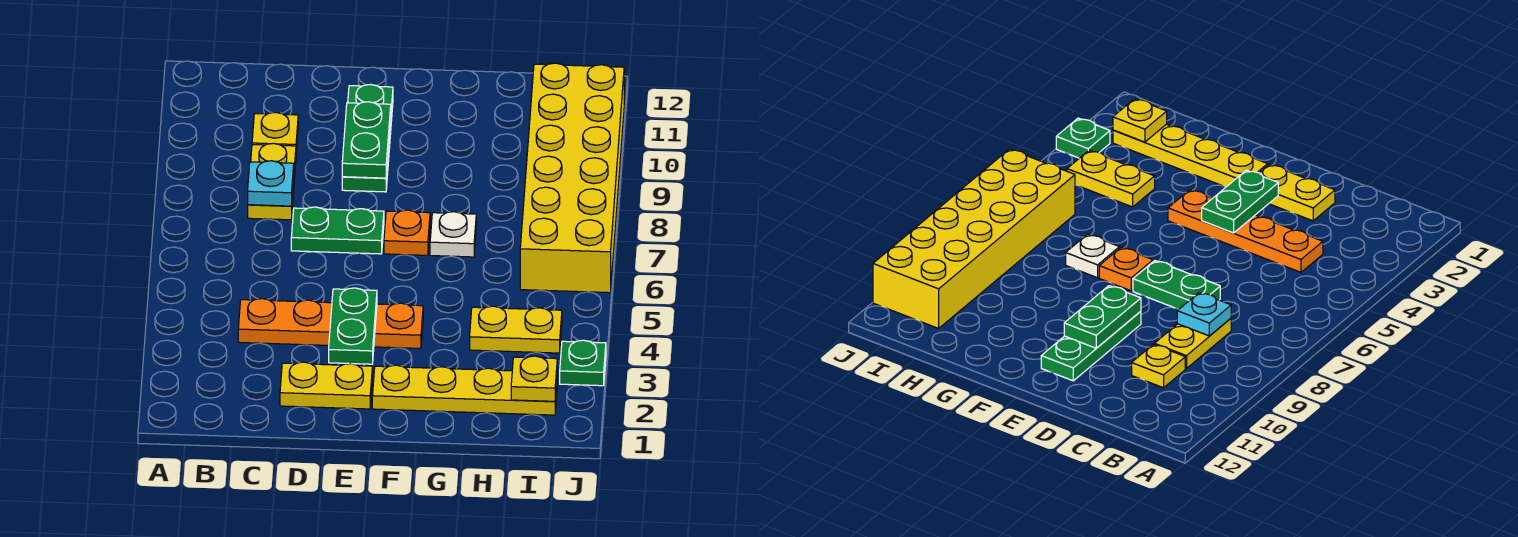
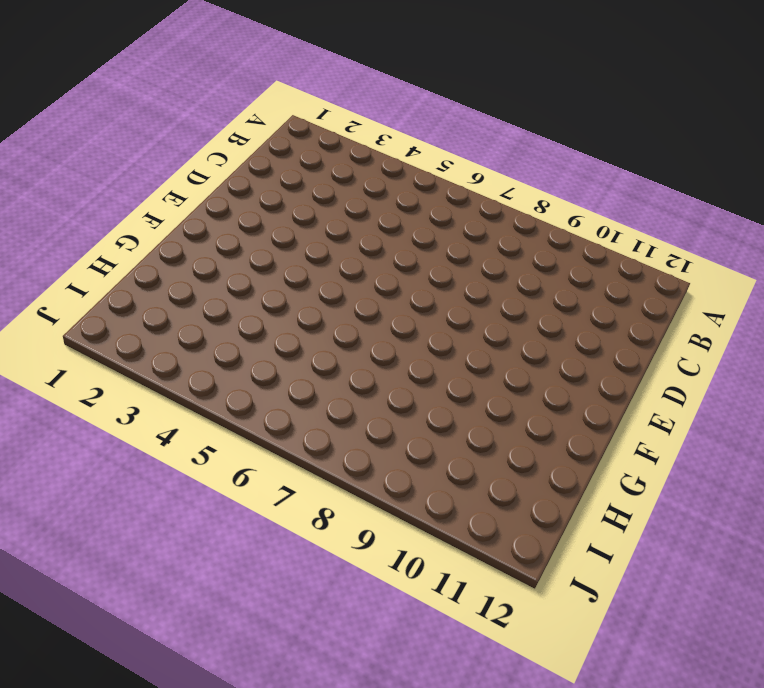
none -> orange plate C4:F4 level 1
none -> yellow plate C8:C9 level 1
none -> yellow plate C10 level 1

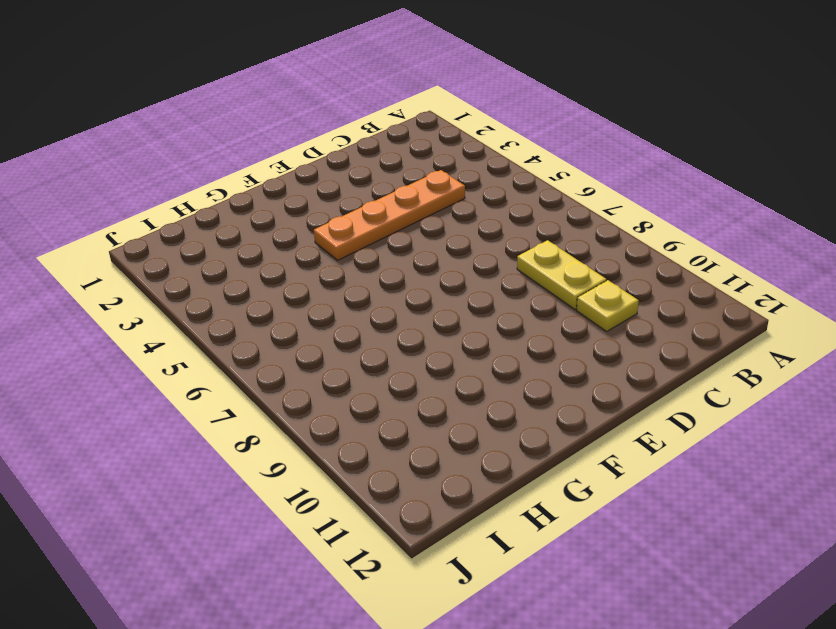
none -> yellow plate D2:E2 level 1
none -> green plate D7:E7 level 1
none -> green plate E9:E11 level 1

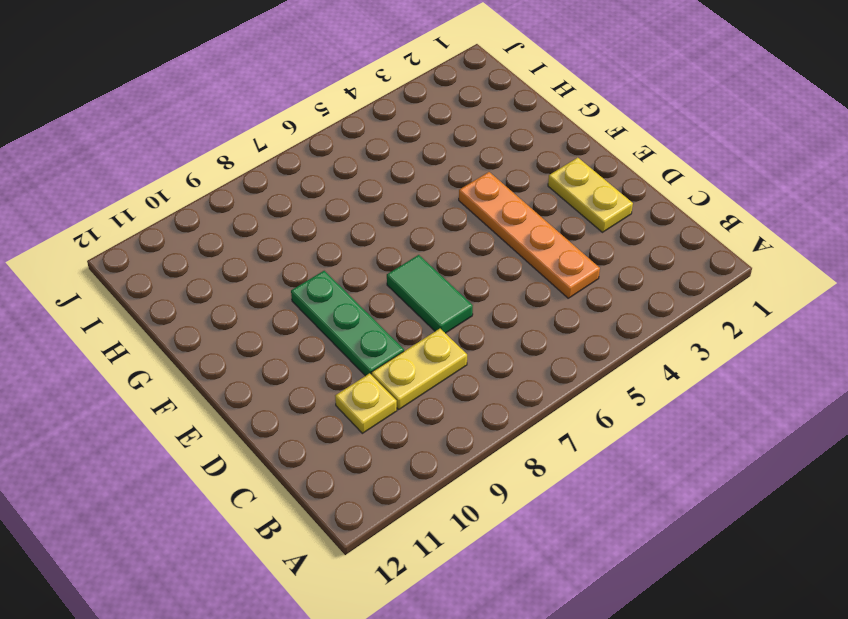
green tile D7:E7 level 1 -> green plate D7:E7 level 1
green plate D9:F9 level 1 -> green plate E9:E11 level 1
none -> yellow plate F2:I2 level 1
none -> orange plate F7 level 1
none -> white plate G7 level 1

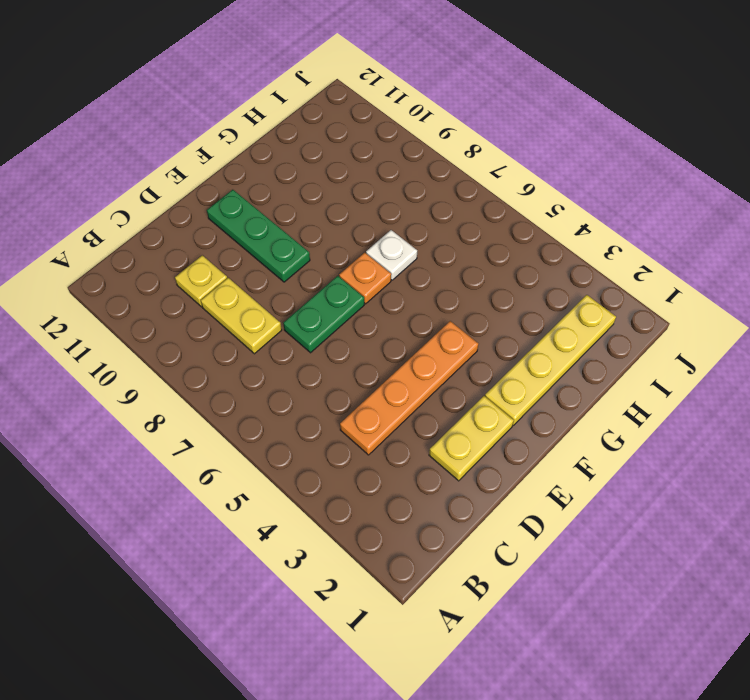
none -> yellow plate H4:I4 level 1
none -> yellow brick I6:J11 level 1
none -> green plate J3 level 1

